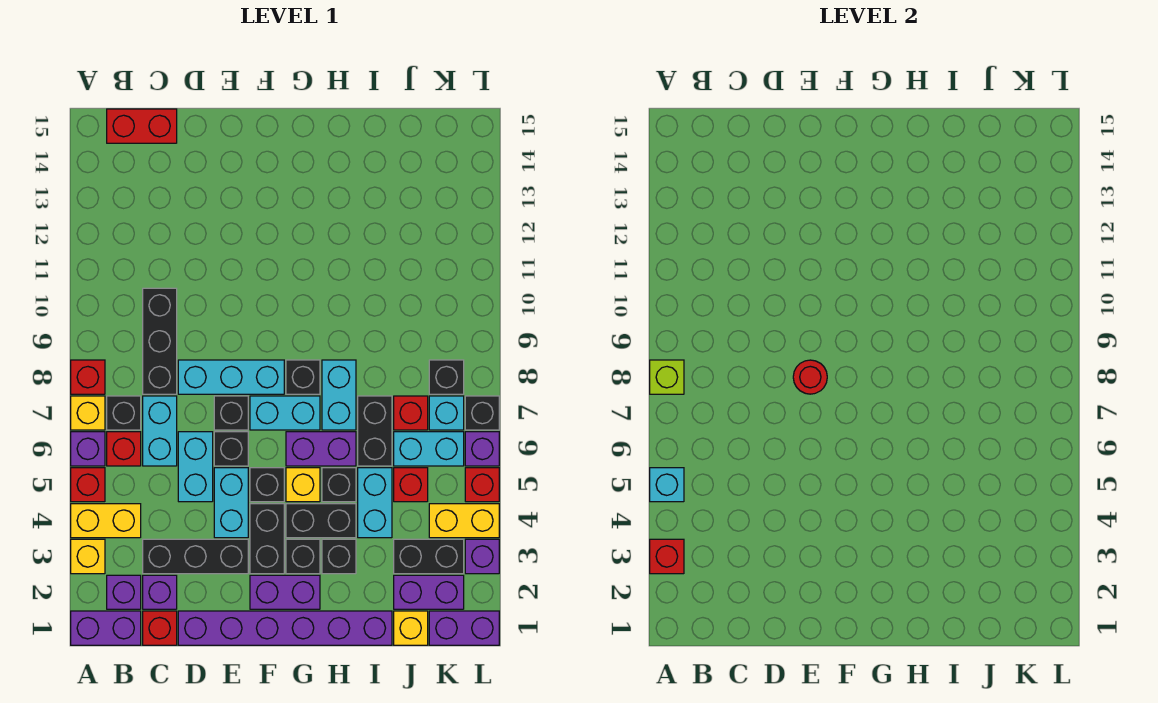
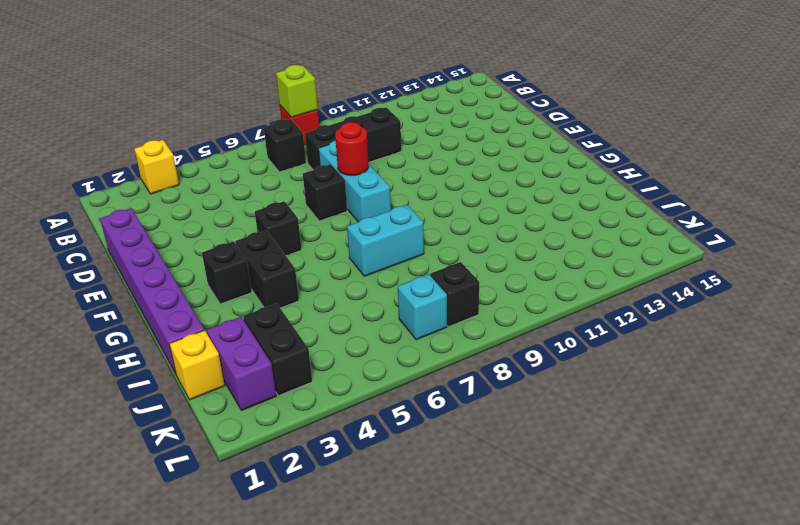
none -> purple brick A1:B1 level 1
none -> yellow brick A4:B4 level 1
none -> red brick A5 level 1
none -> purple brick A6 level 1

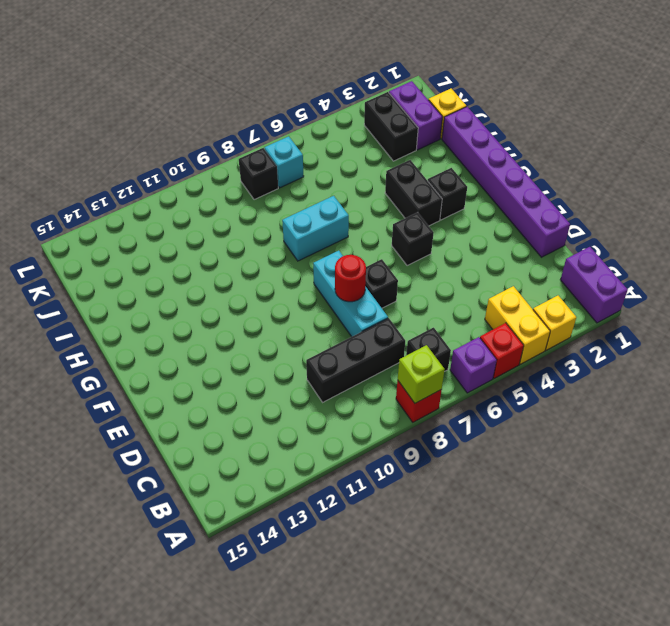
none -> yellow brick A7 level 1
none -> purple brick B2 level 1
none -> red brick B6 level 1
none -> red brick B15:C15 level 1

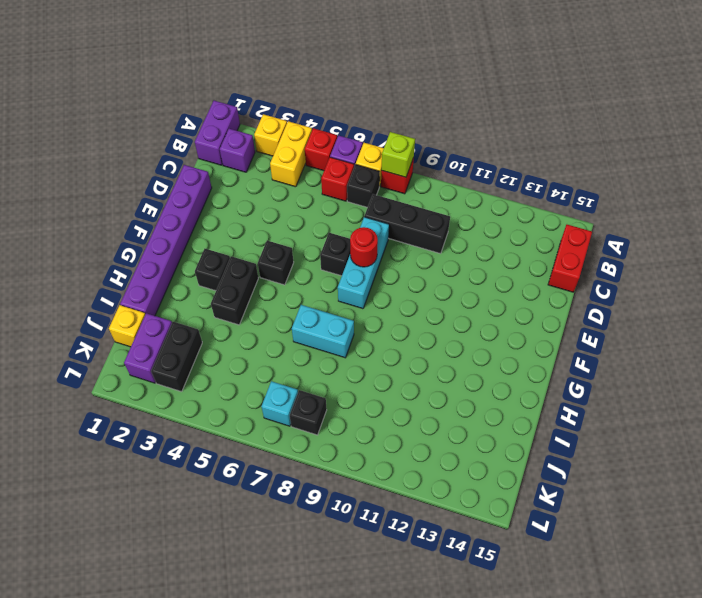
none -> red brick C1 level 1
none -> purple brick C2 level 1
none -> black brick C3:E3 level 1
none -> cyan brick C6:C7 level 1

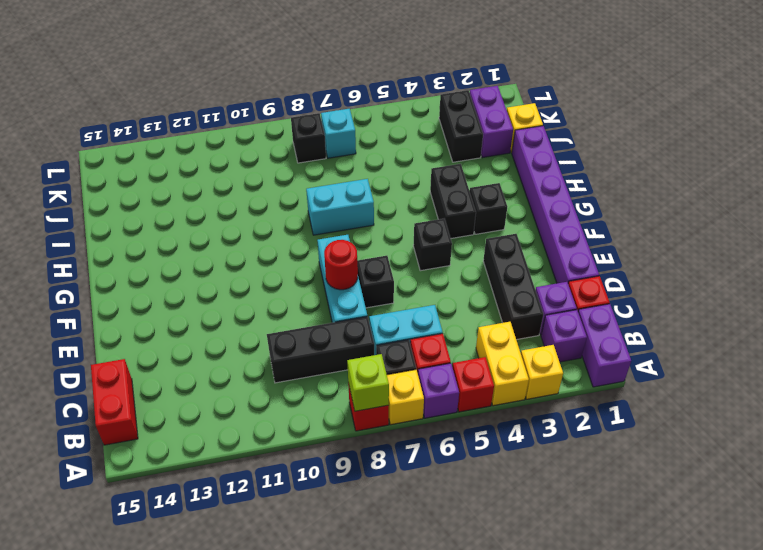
none -> cyan brick D5:D6 level 1
none -> cyan brick E4:E5 level 1
none -> black brick E6 level 1
none -> purple brick F2:G2 level 1

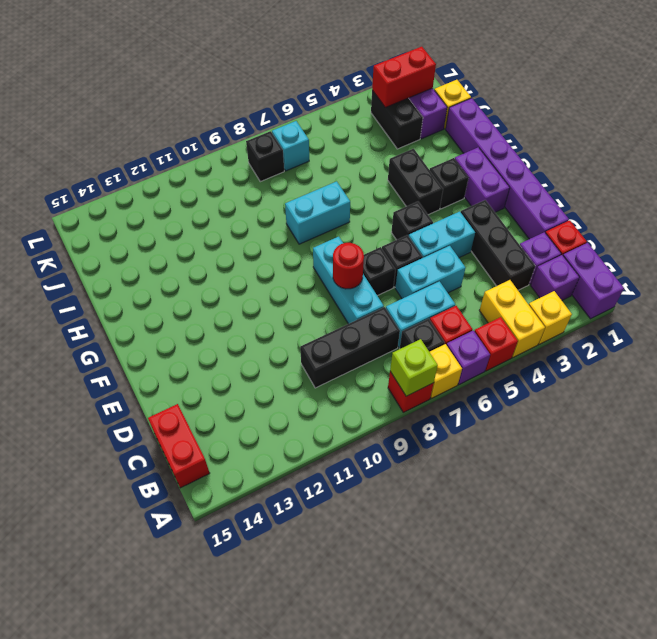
red brick K2:K3 level 2 -> none
none -> black brick F3:F4 level 1
none -> cyan brick F7:G7 level 1
none -> yellow brick G5 level 1
none -> purple brick G6:H6 level 1

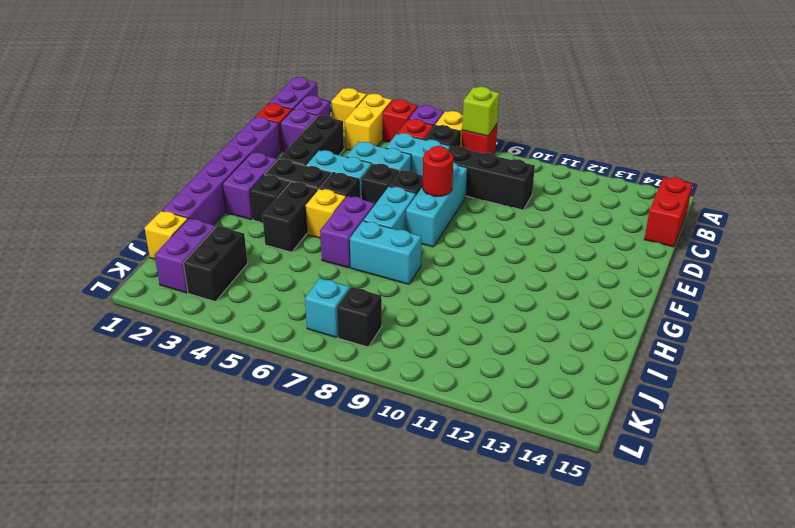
none -> black brick G8 level 1
none -> black brick H3 level 1
none -> black brick H5 level 1
none -> cyan brick I4:I5 level 1

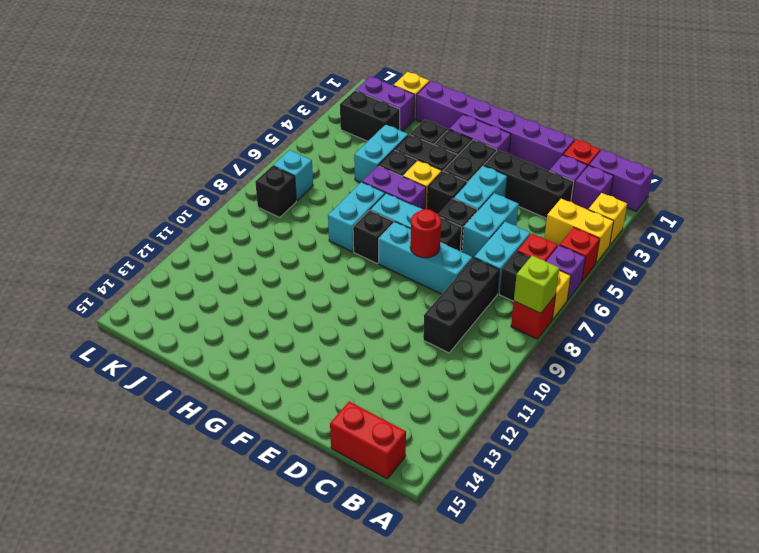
none -> black brick I6:I7 level 1
none -> red brick J5 level 1
none -> cyan brick J6:K6 level 1
none -> red brick J7 level 1

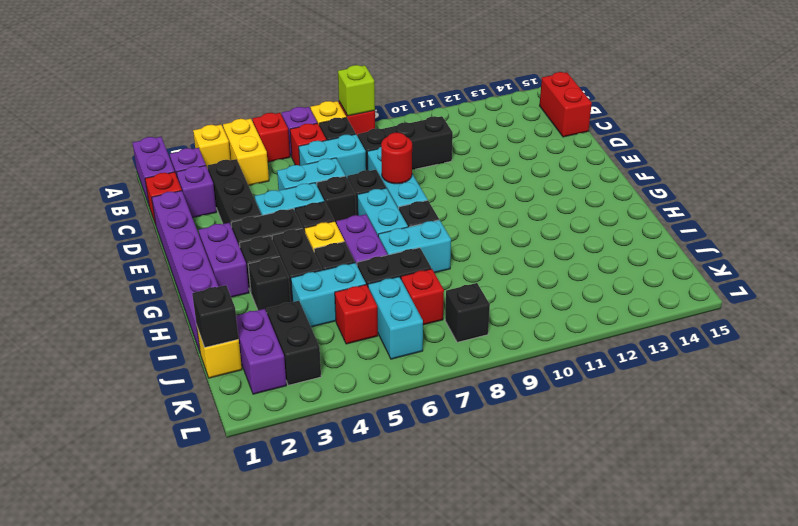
black brick J1 level 2 -> black brick L7 level 1
none -> purple brick K1:L1 level 1
none -> yellow brick K4:L4 level 1
none -> cyan brick K7 level 1
none -> purple brick L3 level 1

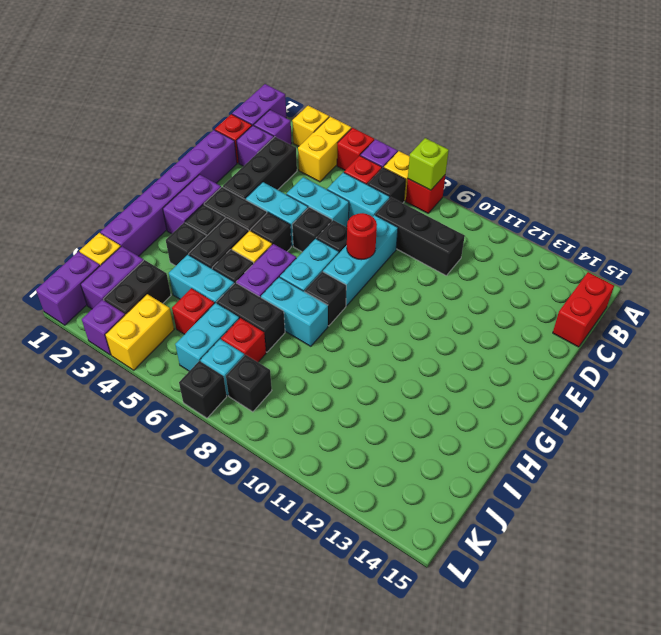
none -> red brick L5 level 1
none -> purple brick L6 level 1
none -> red brick A3 level 2
none -> cyan brick A5 level 2

